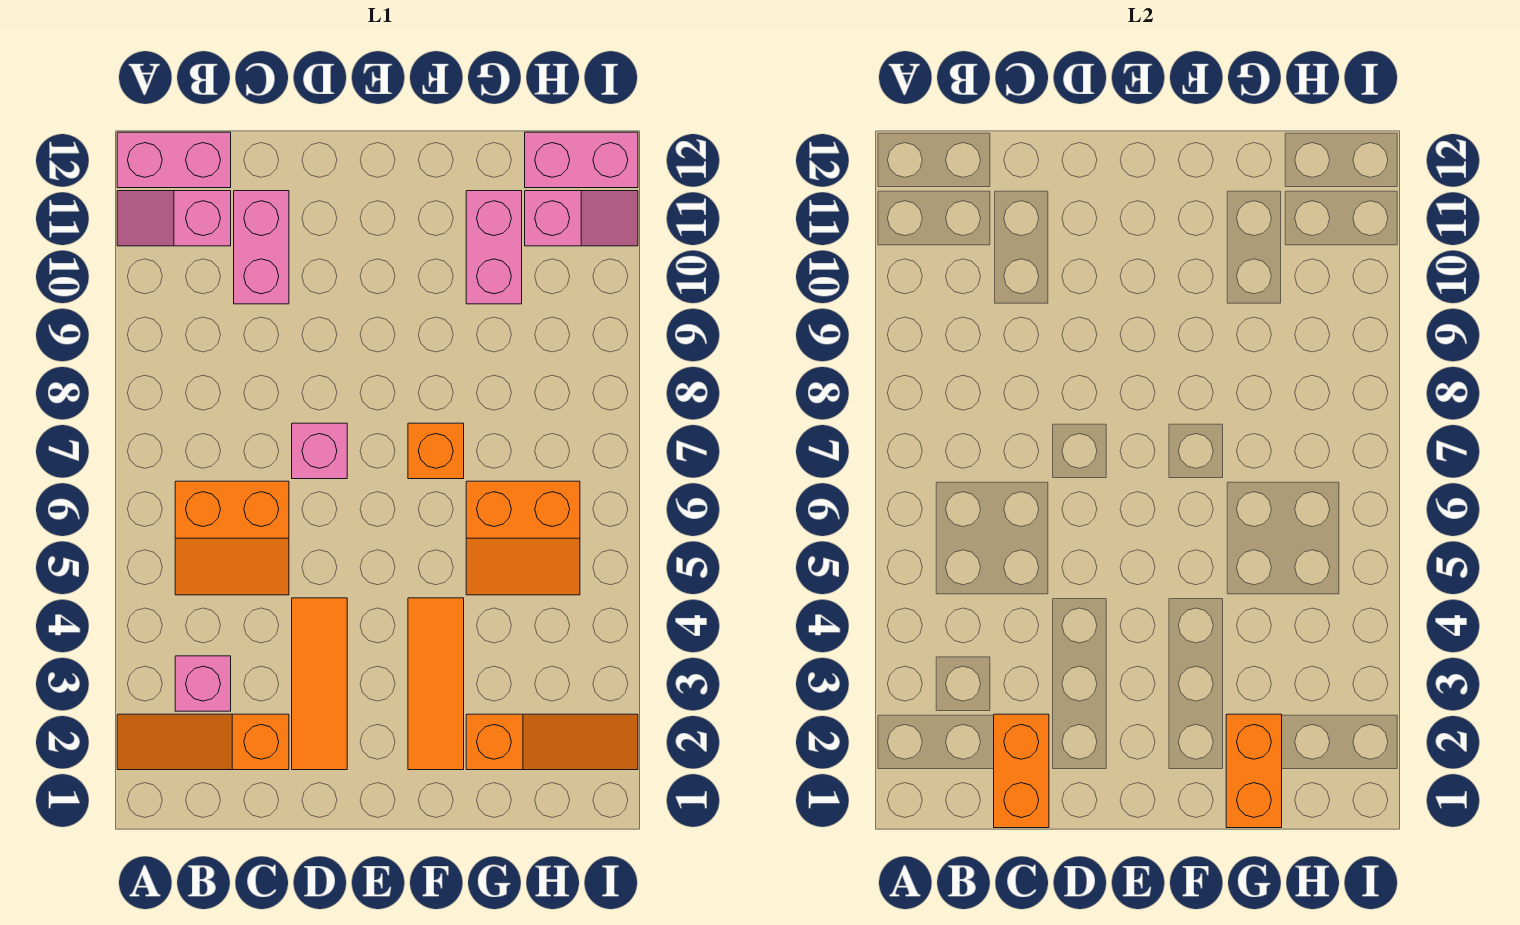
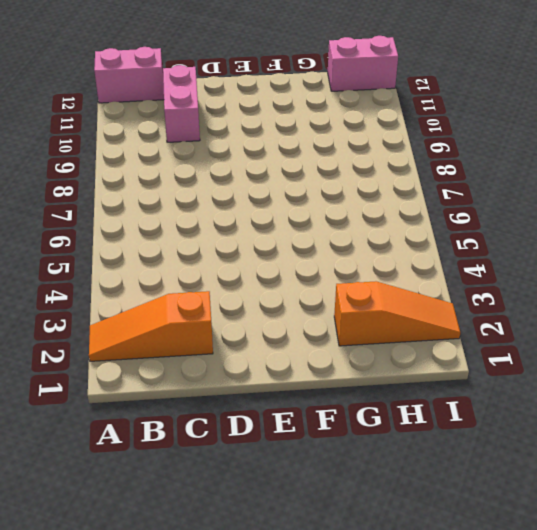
none -> pink slope A11:B11 level 1 top B
none -> pink brick B3 level 1
none -> orange slope B5:C6 level 1 top 6

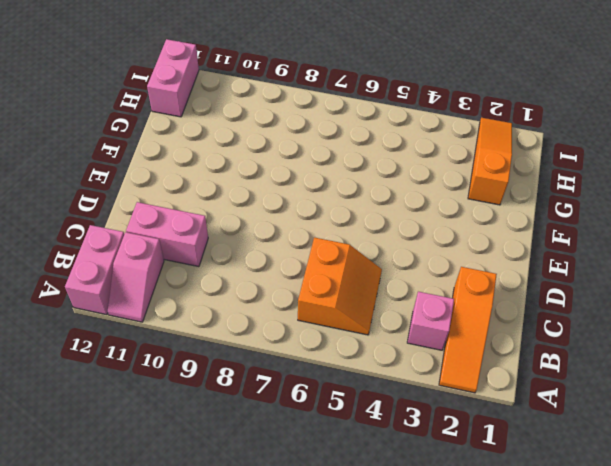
none -> orange tile D2:D4 level 1
none -> pink brick D7 level 1
none -> orange tile F2:F4 level 1

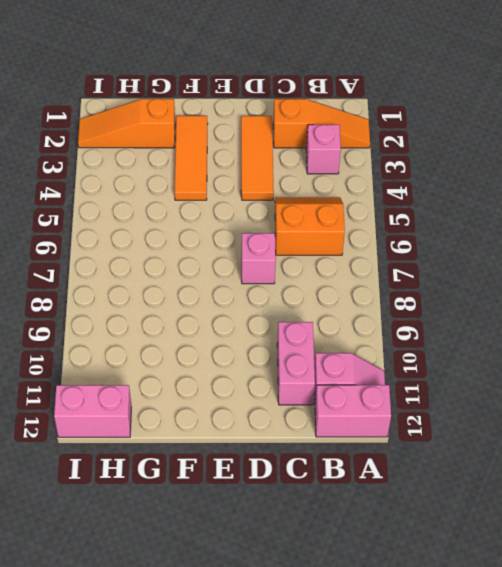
none -> orange brick F7 level 1
none -> orange slope G5:H6 level 1 top 6
none -> pink brick G10:G11 level 1

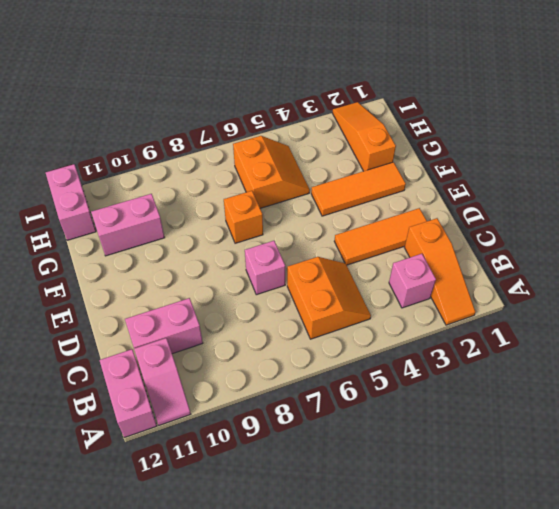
none -> pink slope H11:I11 level 1 top H
none -> orange brick C1:C2 level 2
none -> orange brick G1:G2 level 2

